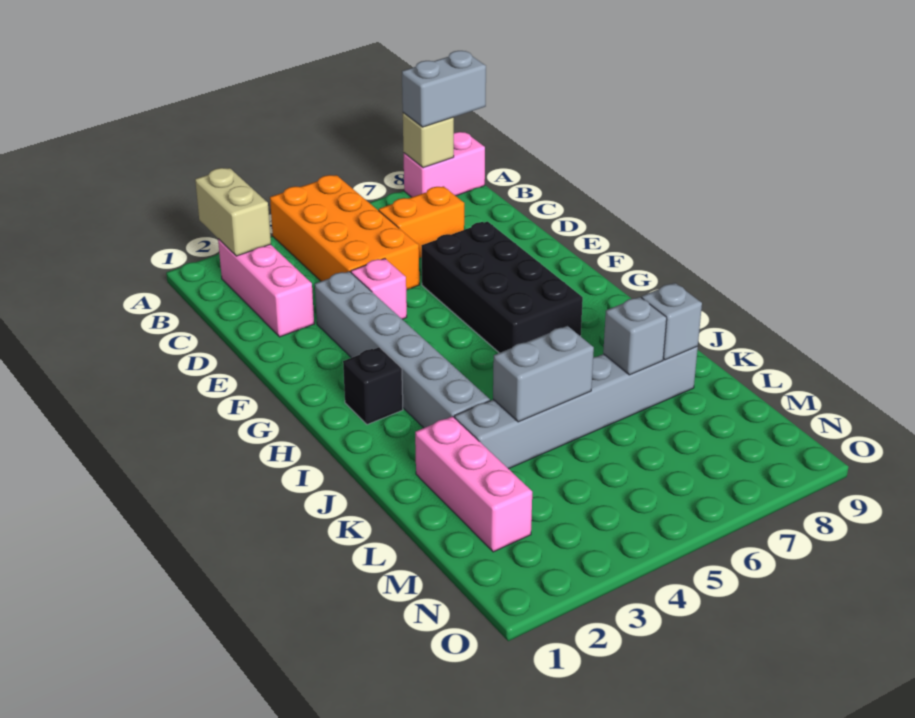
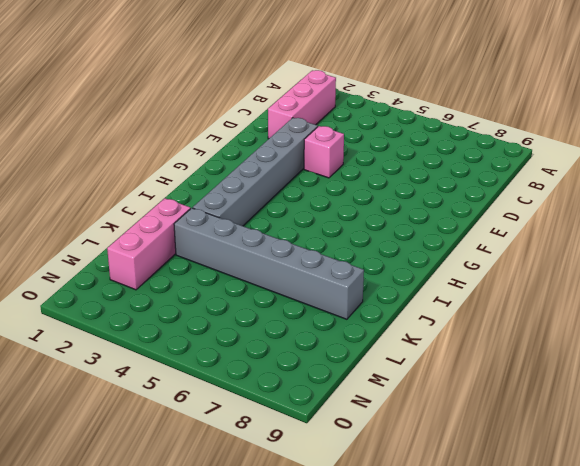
none -> orange brick A4:D5 level 1
none -> pink brick A8:A9 level 1
none -> orange brick C6:C7 level 1

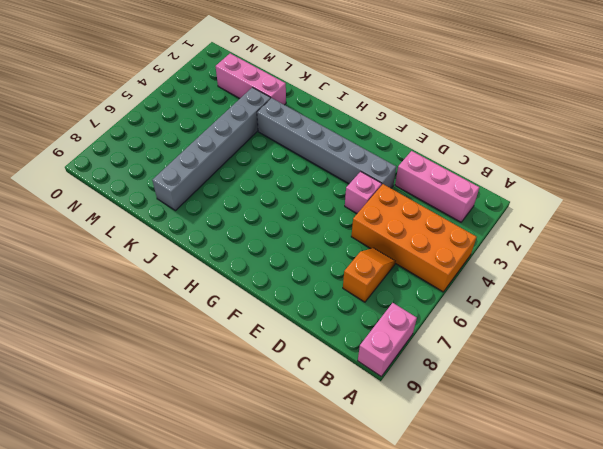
orange slope C6:C7 level 1 top 7 -> orange brick C6:C7 level 1
none -> black brick E6:H7 level 1
none -> black brick H2 level 1
none -> tan brick A2:B2 level 2

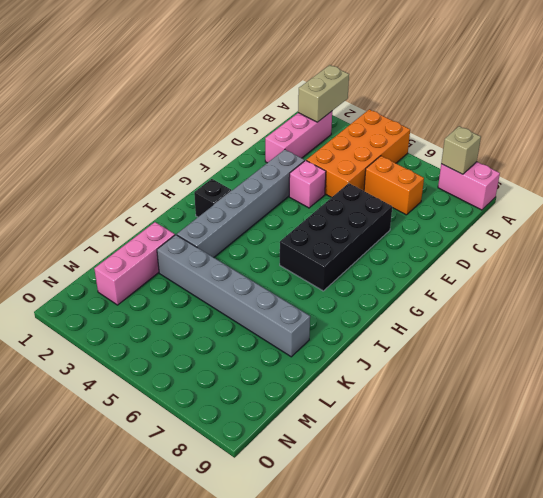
none -> grey brick K4:K5 level 2
none -> grey brick K7 level 2
none -> grey brick K8 level 2

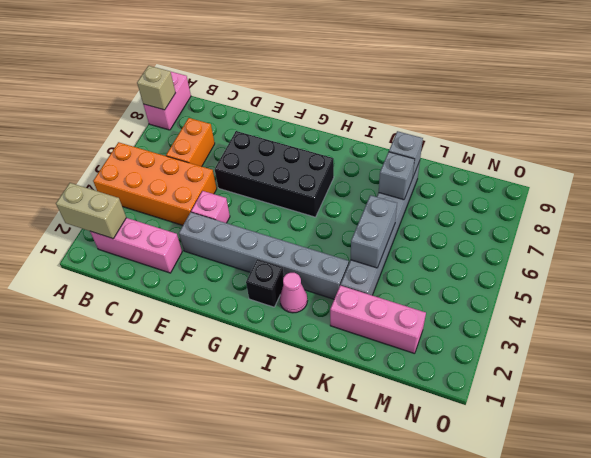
pink cone I2 level 1 -> none
none -> grey brick A8:A9 level 3

